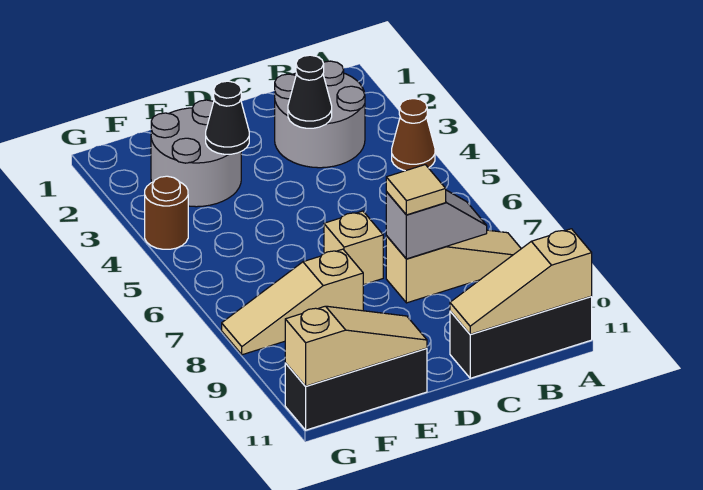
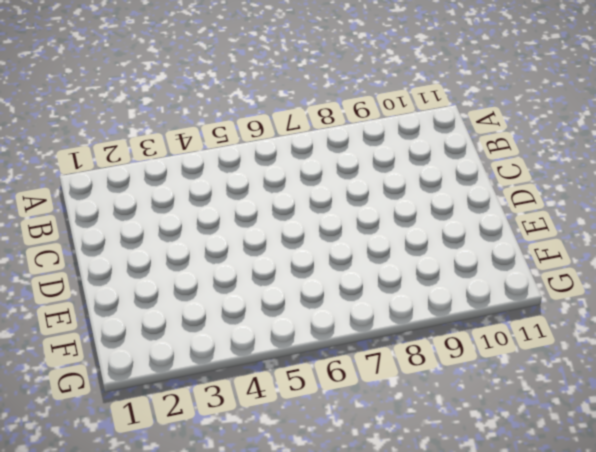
none -> brown cone A4 level 1
none -> tan slope A8:C8 level 1 top C
none -> black brick A11:C11 level 1

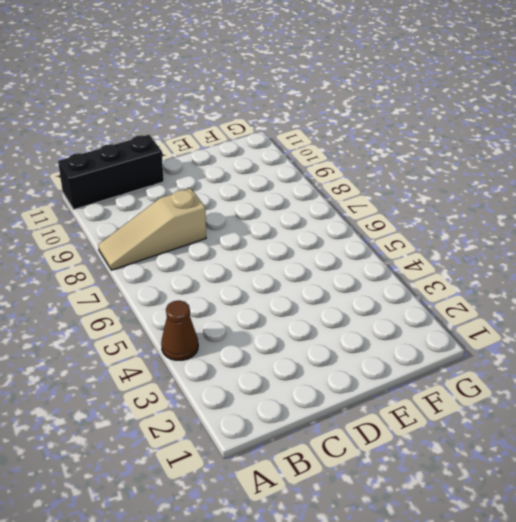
none -> grey round brick B2:C3 level 1
none -> tan brick D7 level 1
none -> grey round brick E2:F3 level 1

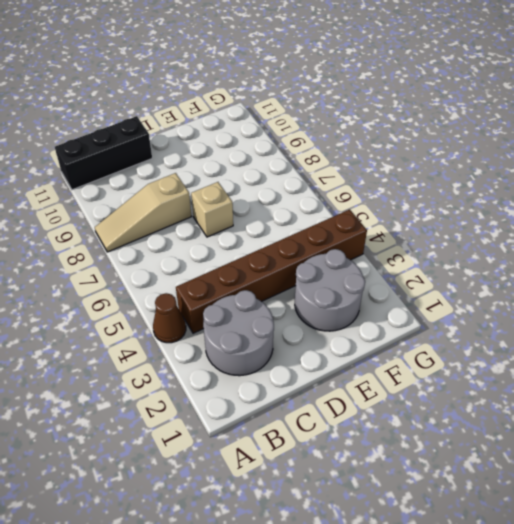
brown brick B4:G4 level 1 -> brown round brick G4 level 1
none -> tan slope E8:G8 level 1 top E
none -> black brick E11:G11 level 1
none -> tan slope A11:C11 level 2 top A

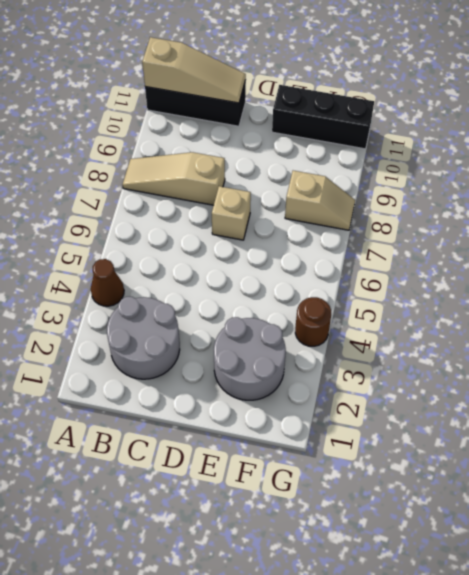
tan slope F8:G8 level 1 top F -> tan slope E8:G8 level 1 top E
none -> grey slope B8:C8 level 2 top C
none -> black cone C3 level 2
none -> black cone E3 level 2

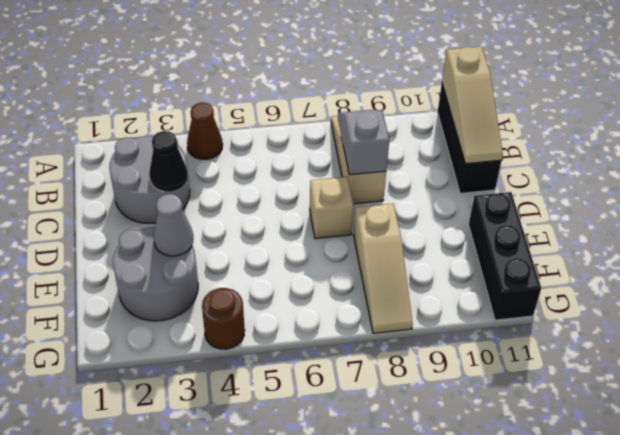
grey cone E3 level 2 -> black cone E3 level 2
none -> tan slope E11:G11 level 2 top G
none -> tan tile C8 level 3

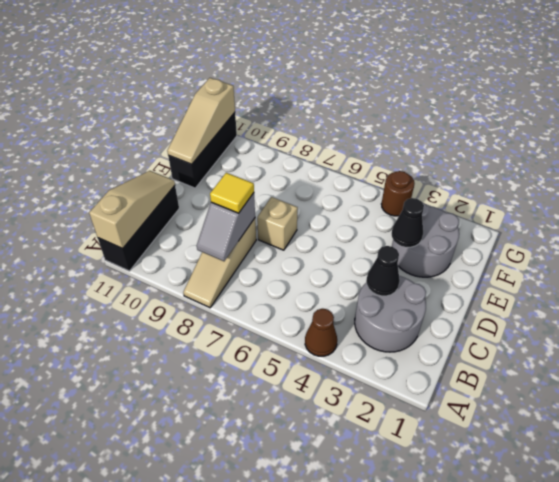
yellow tile C8 level 3 -> tan tile C8 level 3
none -> tan slope E8:G8 level 1 top E

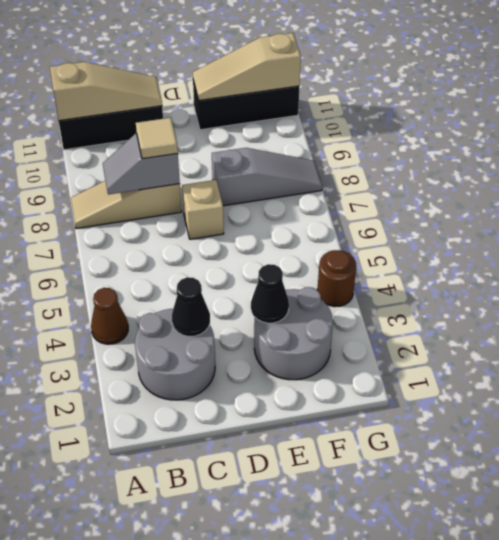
grey slope E8:G8 level 1 top E -> tan slope E8:G8 level 1 top E

